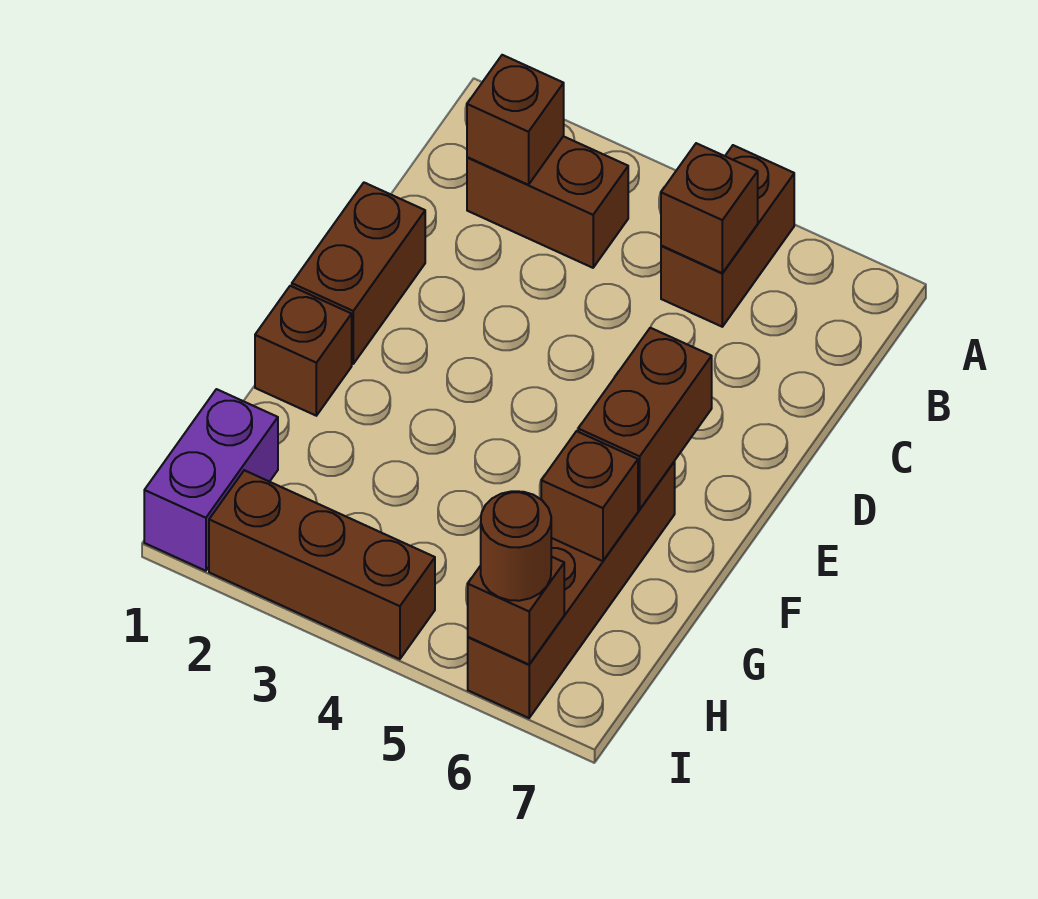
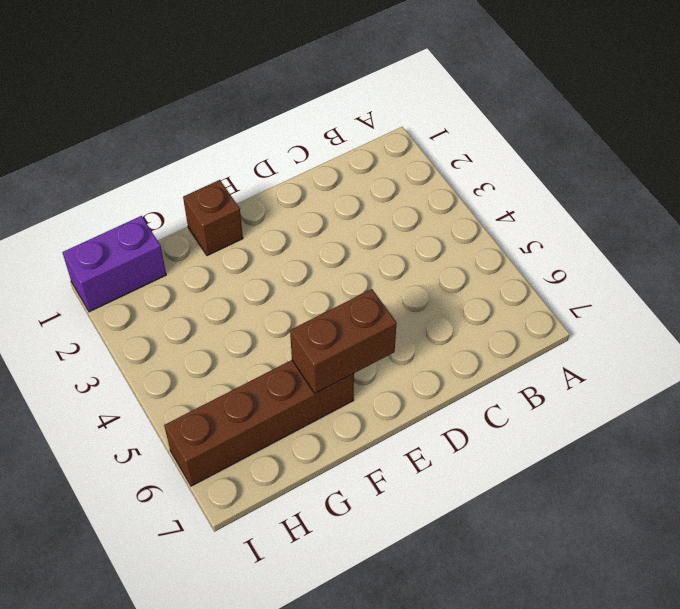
none -> brown brick A5:B5 level 1
none -> brown brick B2:B3 level 1
none -> brown brick D1:E1 level 1

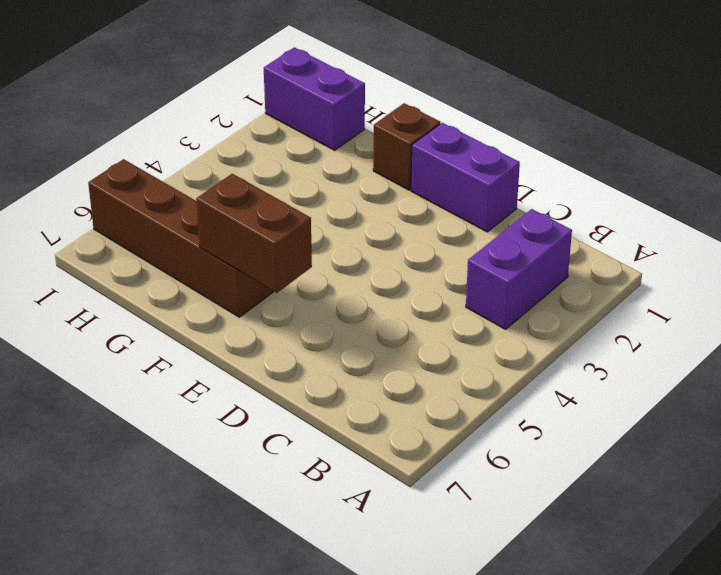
purple brick B2:B3 level 1 -> brown brick B2:B3 level 1
purple brick D1:E1 level 1 -> brown brick D1:E1 level 1
none -> brown brick A5:B5 level 1
none -> brown brick I2:I4 level 1
none -> brown brick B2 level 2

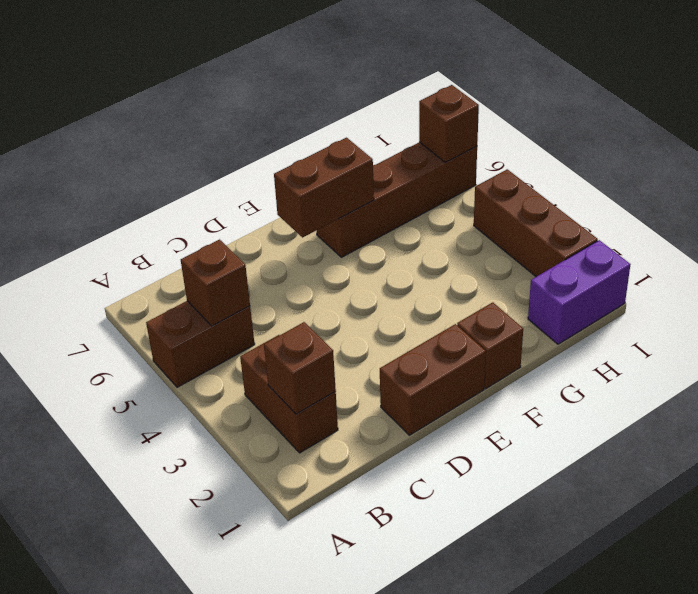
none -> brown brick G6 level 2
none -> brown round brick I6 level 3

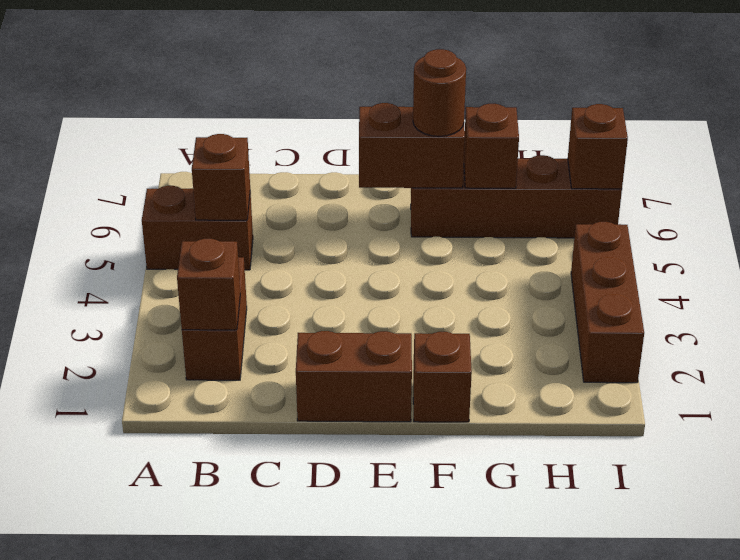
brown round brick F6 level 3 -> brown round brick I6 level 3
none -> purple brick H1:I1 level 1

